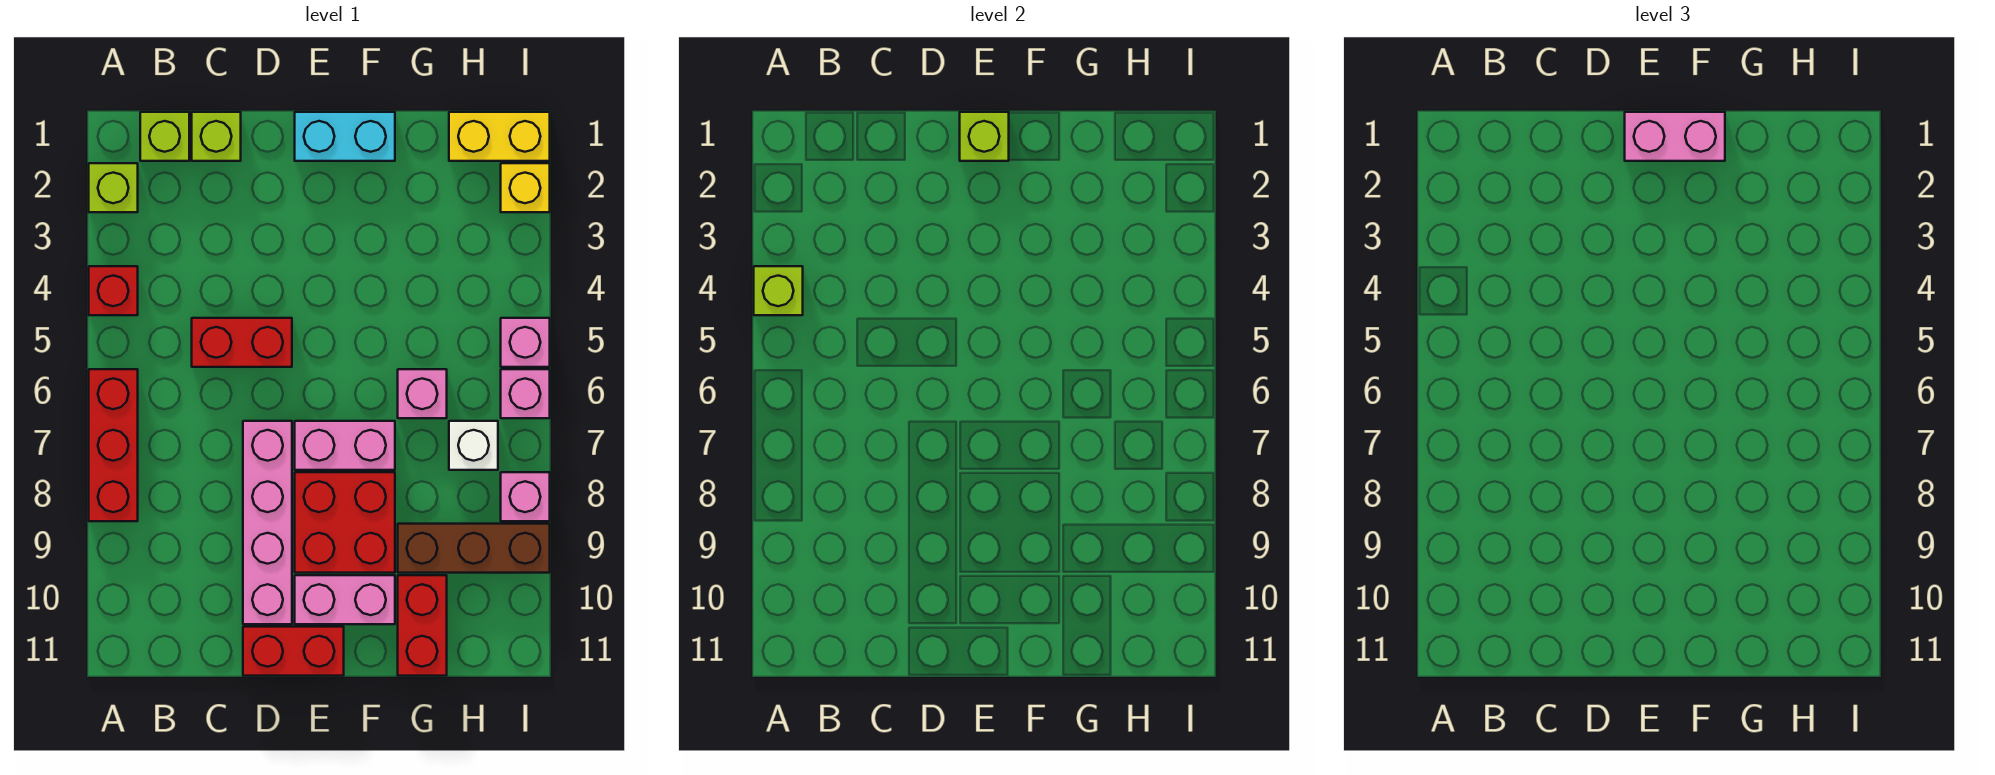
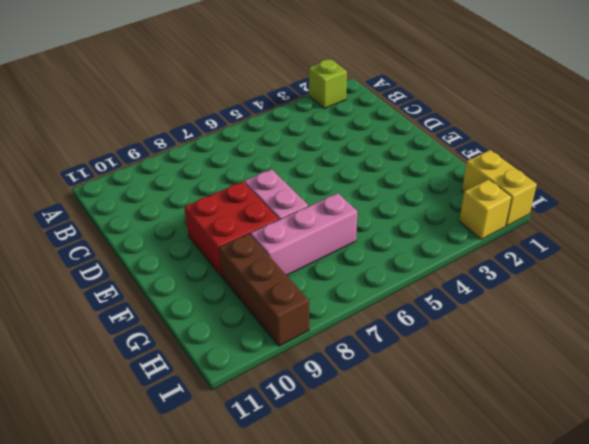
pink brick G6:G8 level 1 -> pink brick G6 level 1
none -> red brick A4 level 1
none -> red brick A6:A8 level 1
none -> lime brick B1 level 1

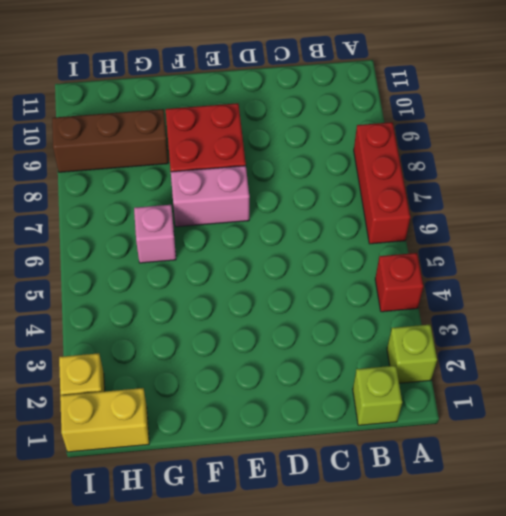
none -> lime brick C1 level 1
none -> red brick C5:D5 level 1
none -> pink brick D7:D10 level 1

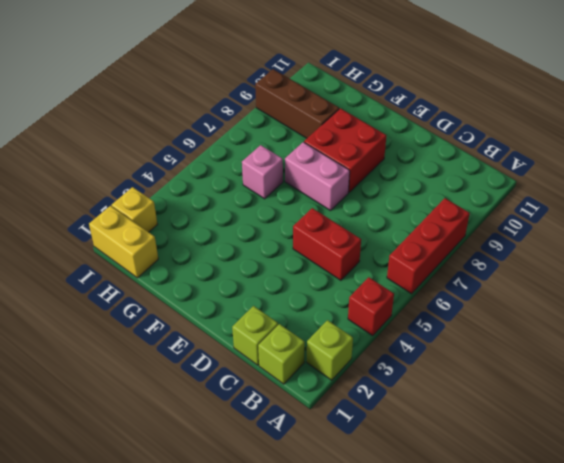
none -> pink brick D7:D10 level 1
none -> red brick D11:E11 level 1
none -> cyan brick E1:F1 level 1

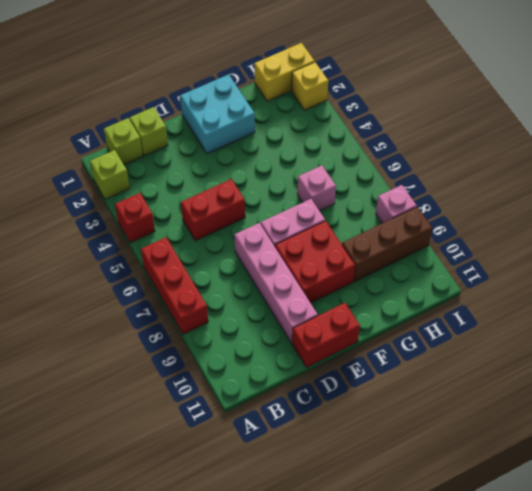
cyan brick E1:F2 level 1 -> cyan brick E1:F1 level 1
none -> pink brick E10:F10 level 1
none -> red brick G10:G11 level 1
none -> white brick H7 level 1

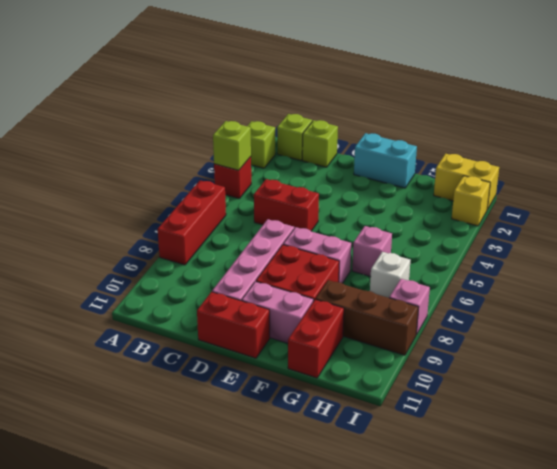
none -> pink brick I5 level 1
none -> pink brick I6 level 1
none -> lime brick E1 level 2

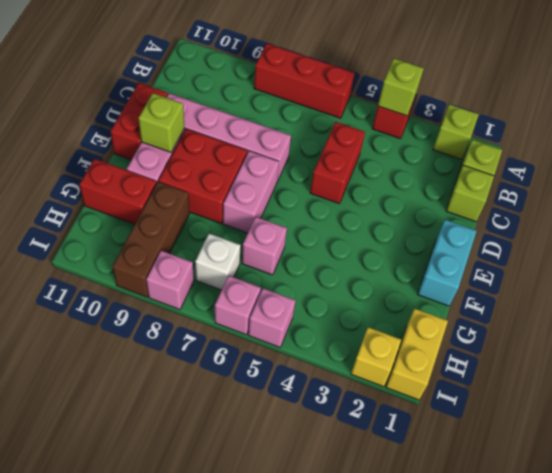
lime brick E10 level 2 -> lime brick E1 level 2
none -> pink brick E1:F1 level 3

